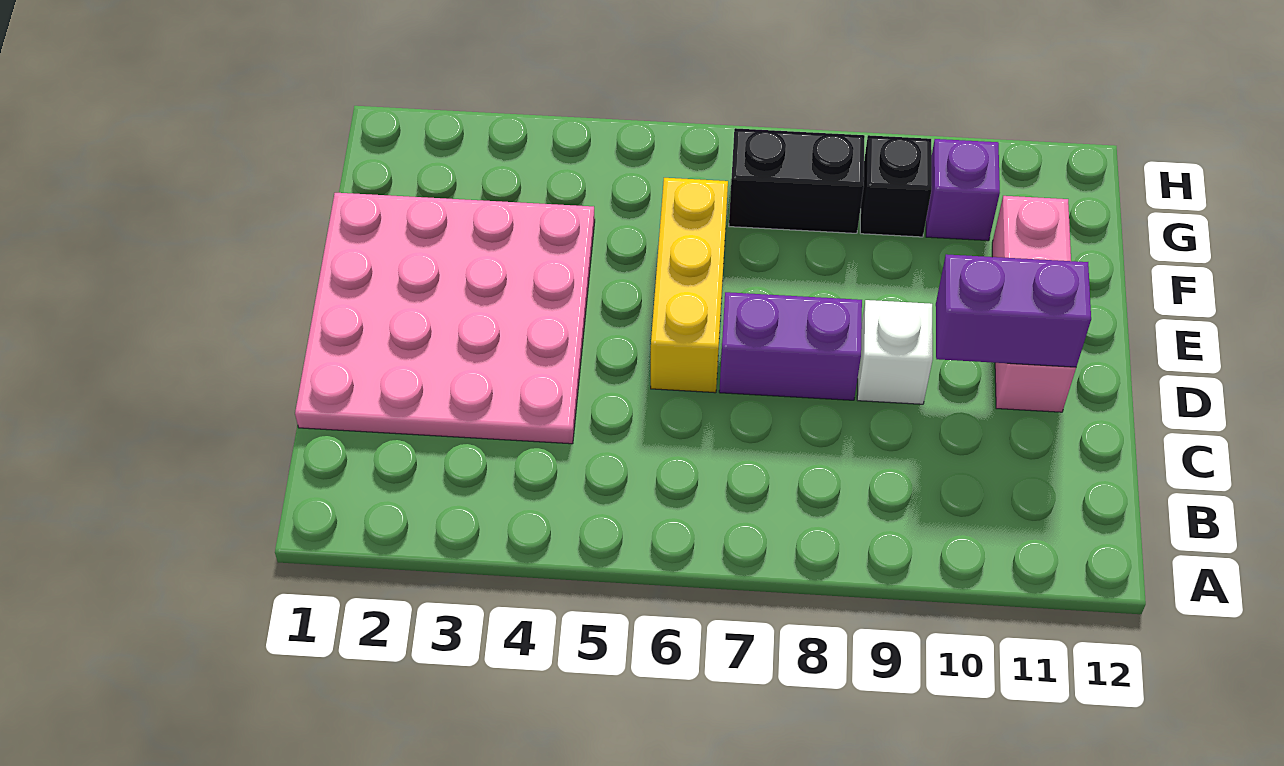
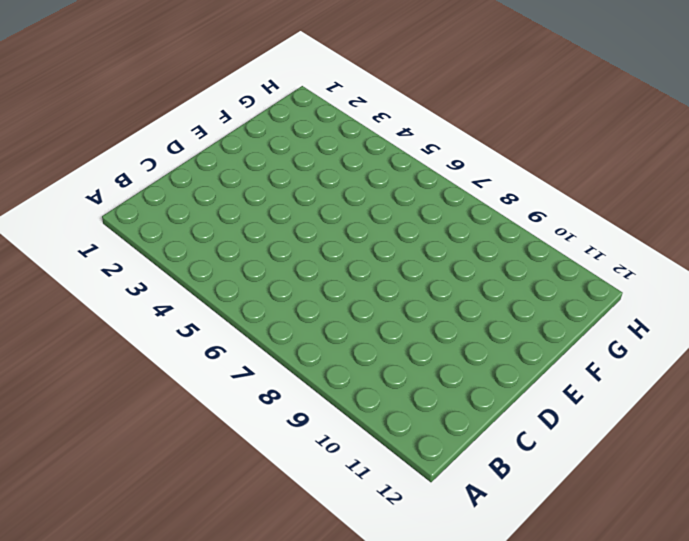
none -> pink plate C1:F4 level 1
none -> yellow brick D6:F6 level 1

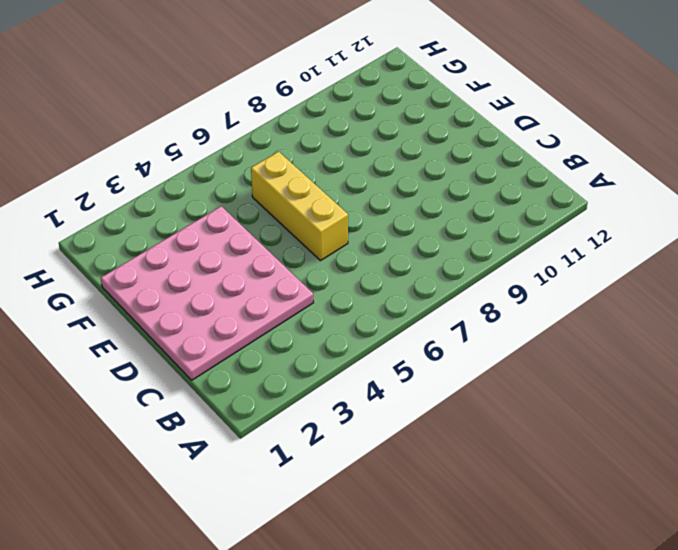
none -> purple brick D7:D8 level 1
none -> white brick D9 level 1

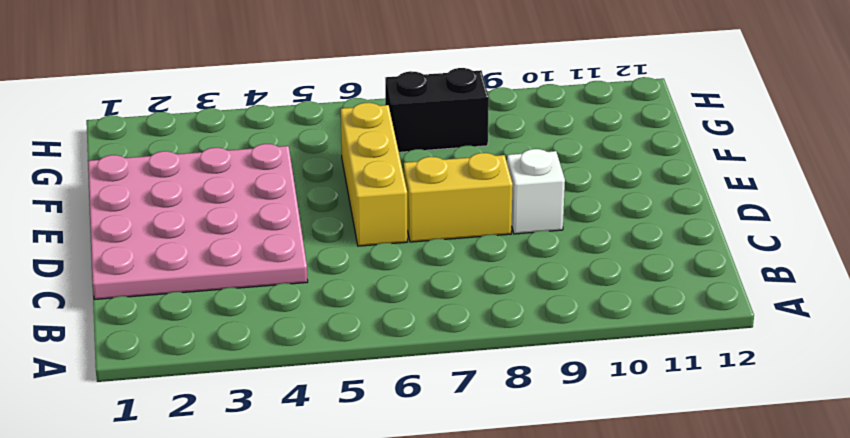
yellow brick D7:D8 level 1 -> purple brick D7:D8 level 1
none -> pink brick D11:F11 level 1
none -> black brick G9 level 1

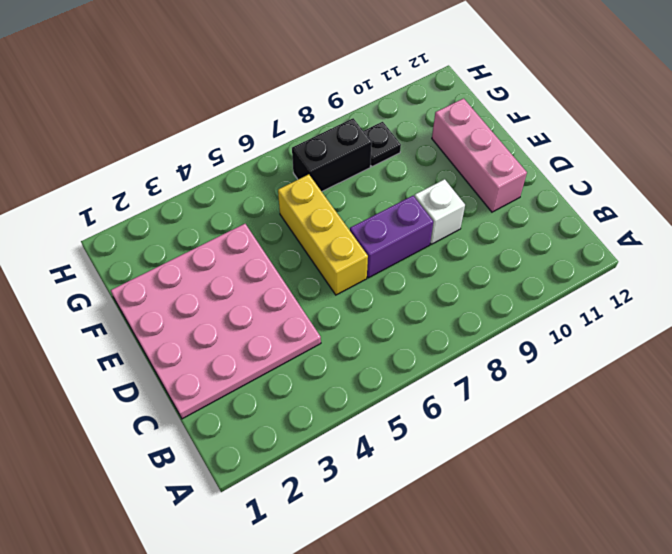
black plate G9 level 1 -> black brick G9 level 1
none -> purple brick G10 level 1
none -> purple brick D10:D11 level 2

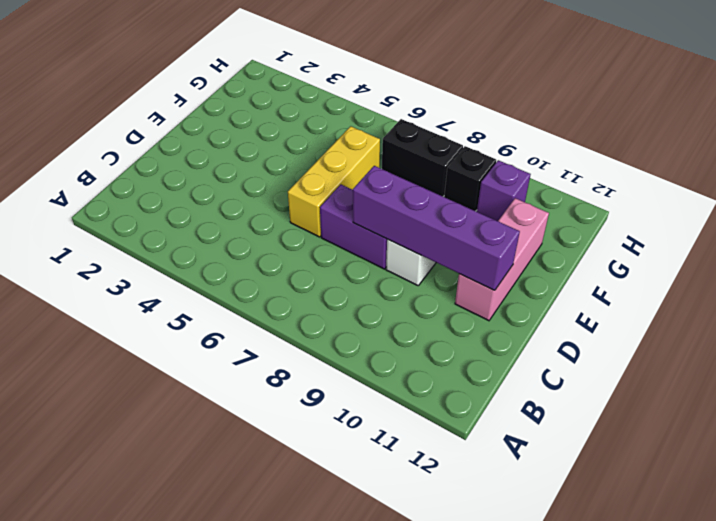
purple brick D8:D11 level 2 -> purple brick D10:D11 level 2
none -> pink plate C1:F4 level 1

